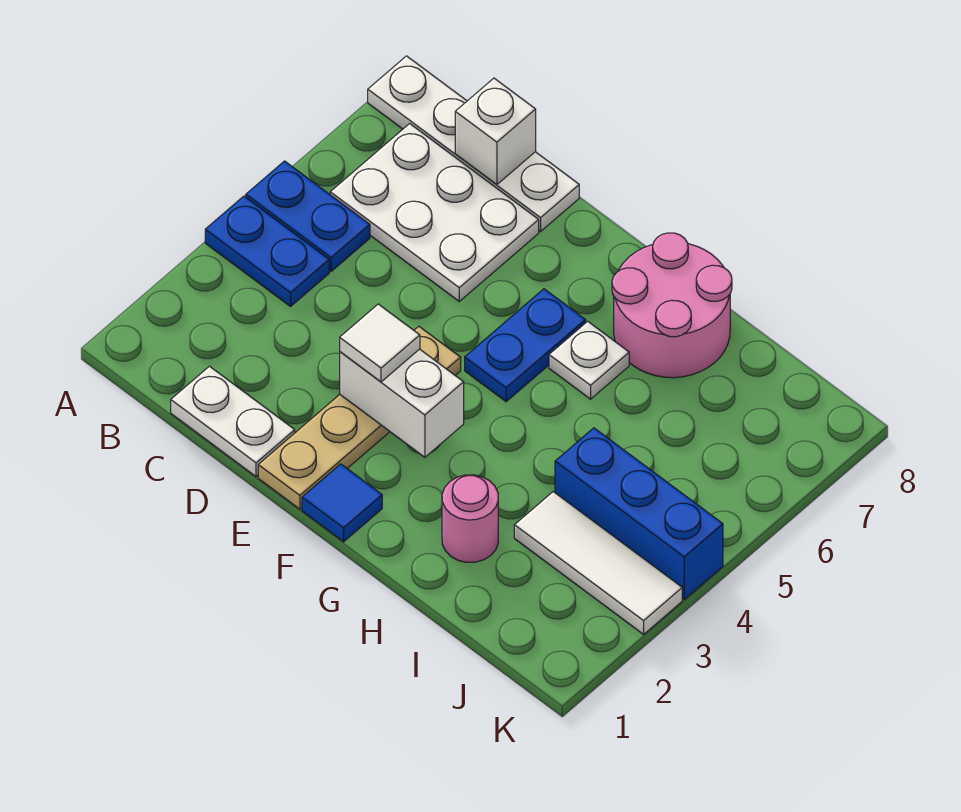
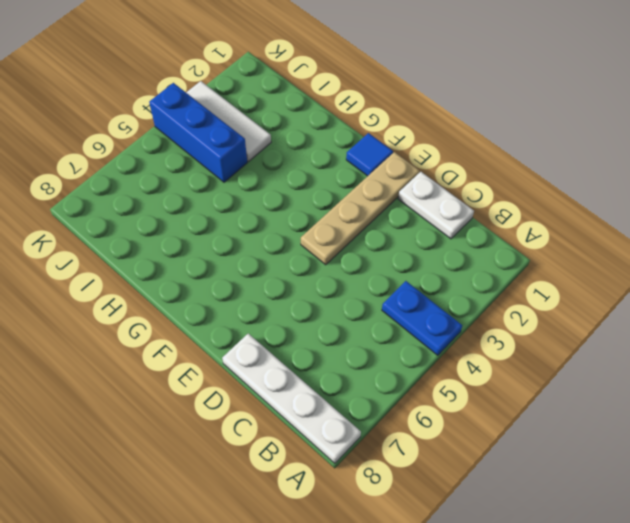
none -> blue plate A5:B5 level 1
none -> white plate B6:D7 level 1
none -> blue plate F5:F6 level 1

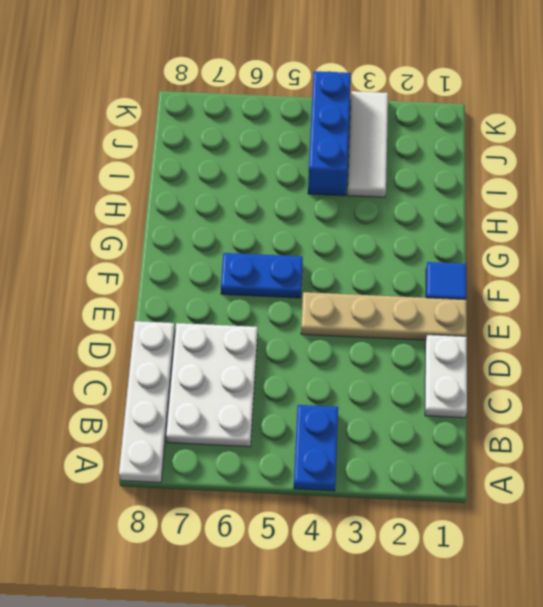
none -> blue plate A5:B5 level 1
none -> white plate G6 level 1
none -> pink round brick G7:H8 level 1

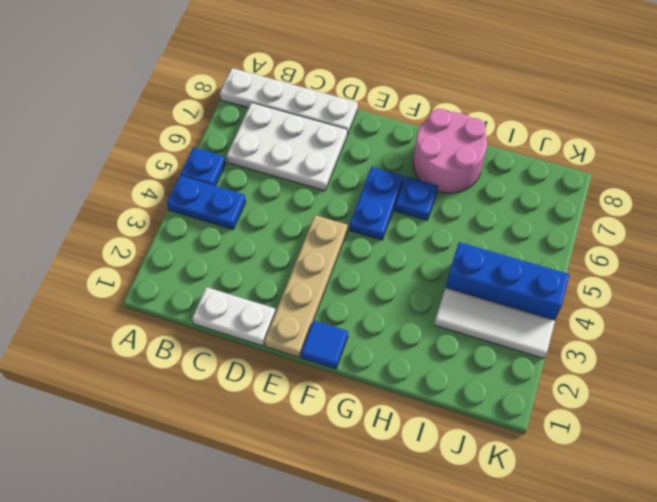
blue plate A5 level 1 -> blue plate A5:B5 level 1
blue plate G6 level 1 -> white plate G6 level 1
none -> pink round brick H2 level 1
none -> white brick C8 level 2
none -> white brick E3:F3 level 2

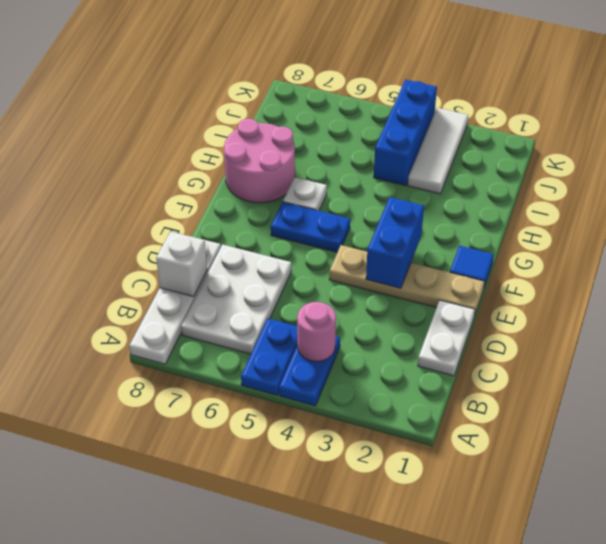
pink round brick B4 level 2 -> pink round brick H2 level 1
blue brick E3:F3 level 2 -> white brick E3:F3 level 2
none -> white tile E3 level 3

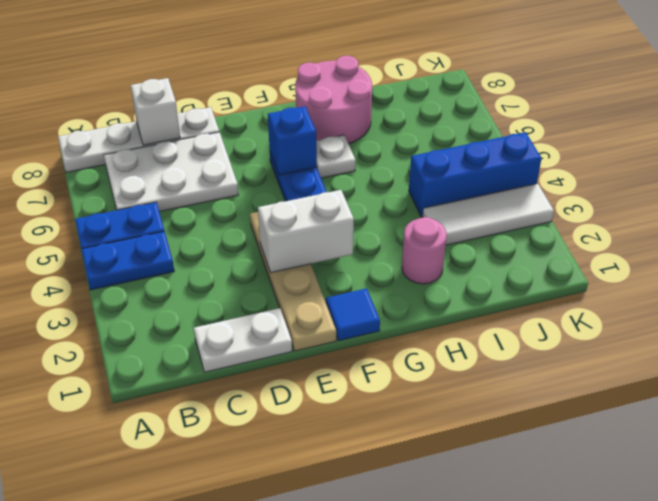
blue brick F6 level 2 -> none
none -> white tile E3 level 3

